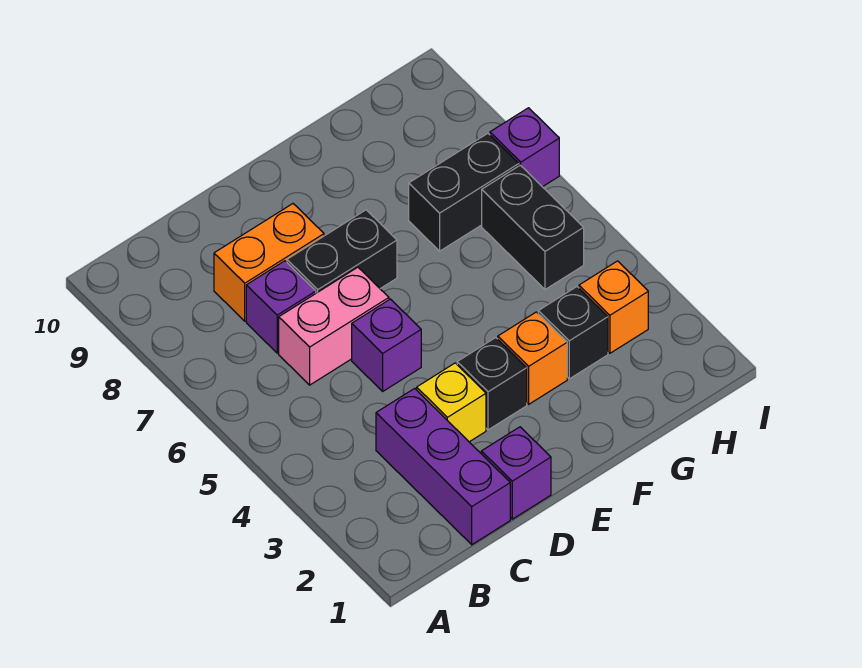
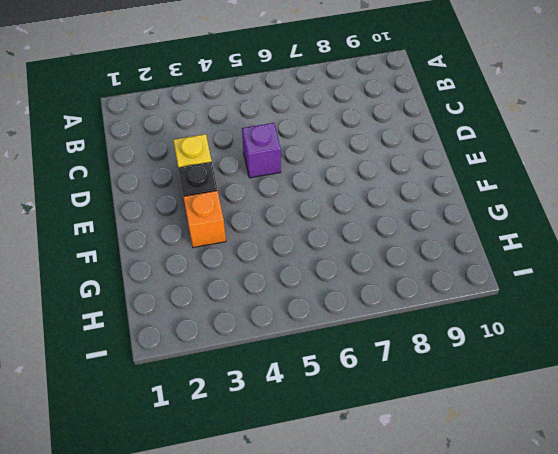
none -> purple brick C1:C3 level 1
none -> pink brick C6:D6 level 1
none -> purple brick C7 level 1

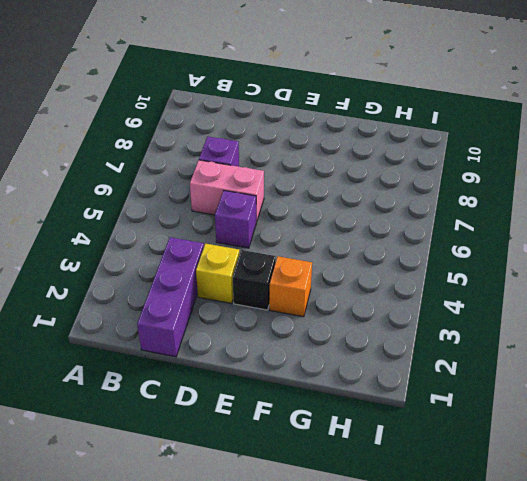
none -> orange brick C8:D8 level 1
none -> purple brick D1 level 1
none -> black brick D7:E7 level 1

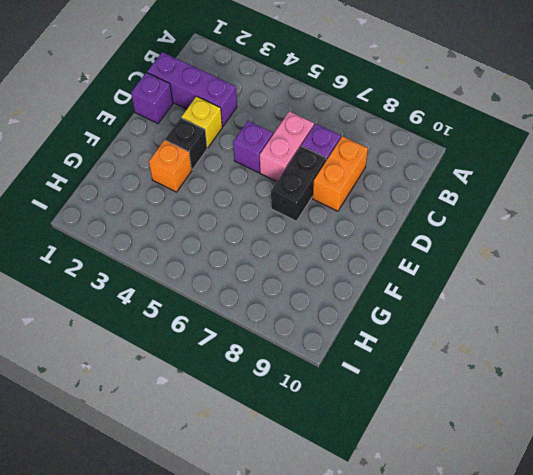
none -> black brick G3 level 1
none -> black brick G7:H7 level 1
none -> orange brick H3 level 1

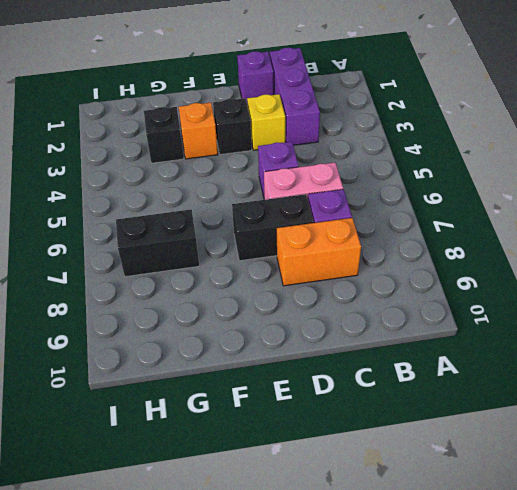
none -> orange brick H3 level 1
none -> black brick H5:H6 level 1
none -> purple brick I7 level 1

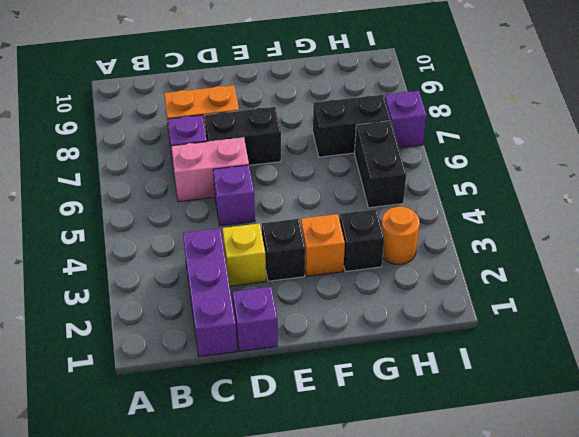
orange round brick H3 level 1 -> orange brick H3 level 1

